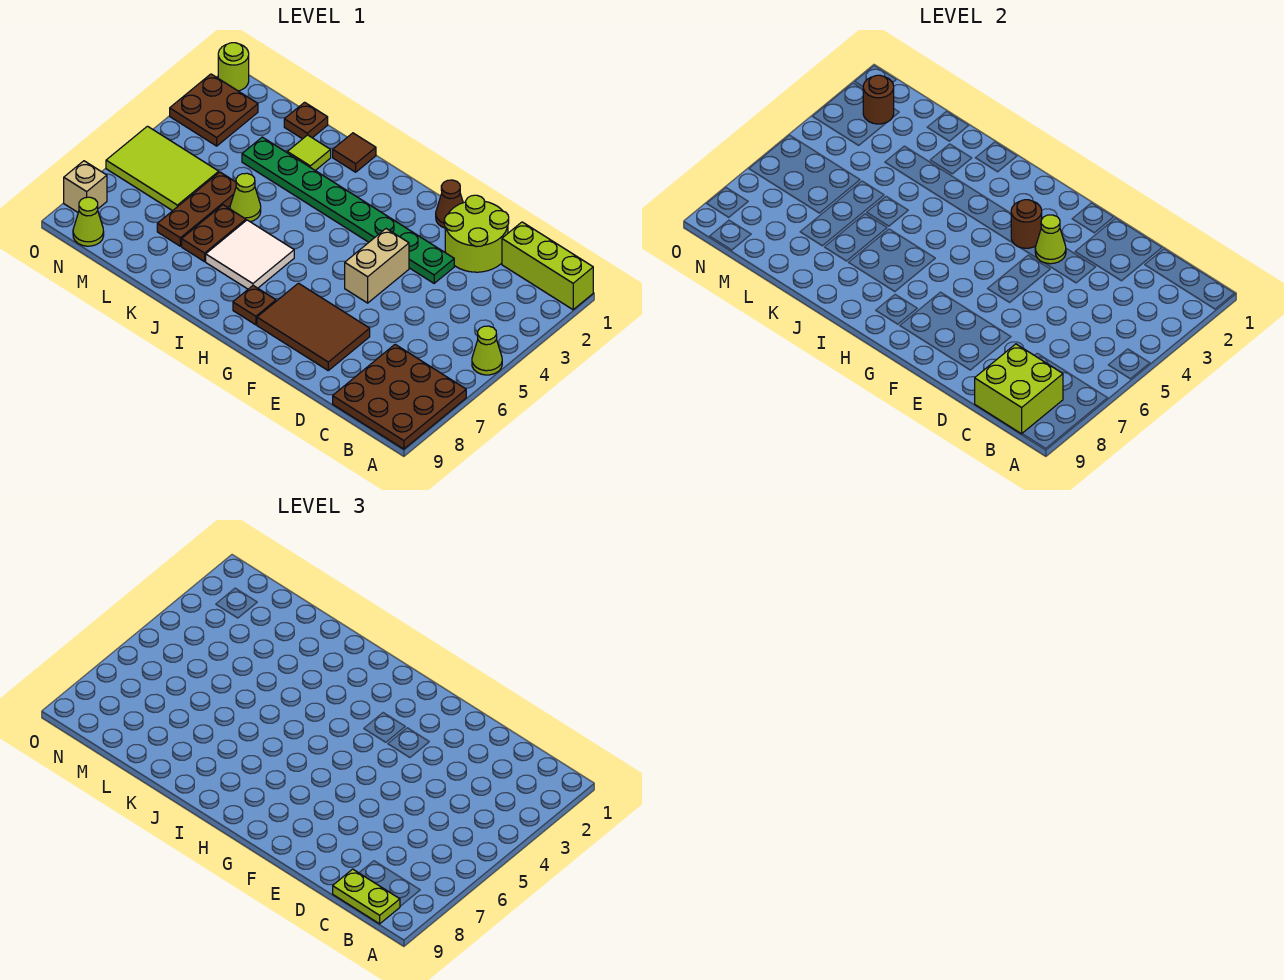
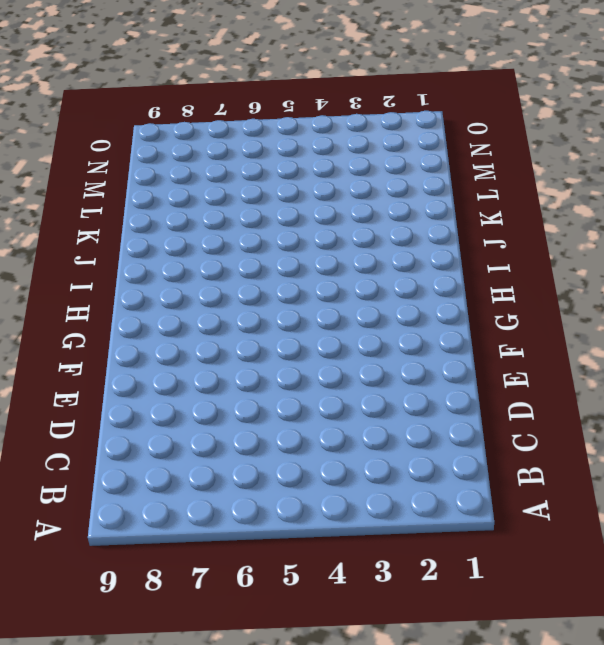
none -> lime brick A1:C1 level 1
none -> lime cone A5 level 1
none -> brown plate A7:C9 level 1

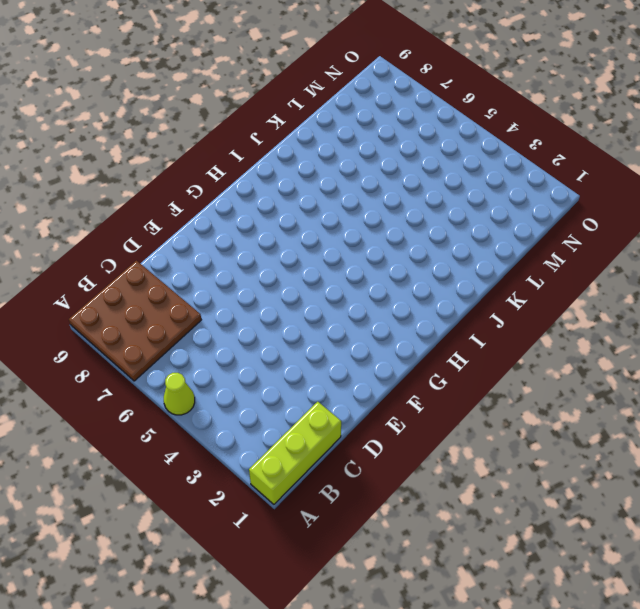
none -> lime round brick D1:E2 level 1
none -> green plate E3:L3 level 1
none -> brown tile E7:G8 level 1

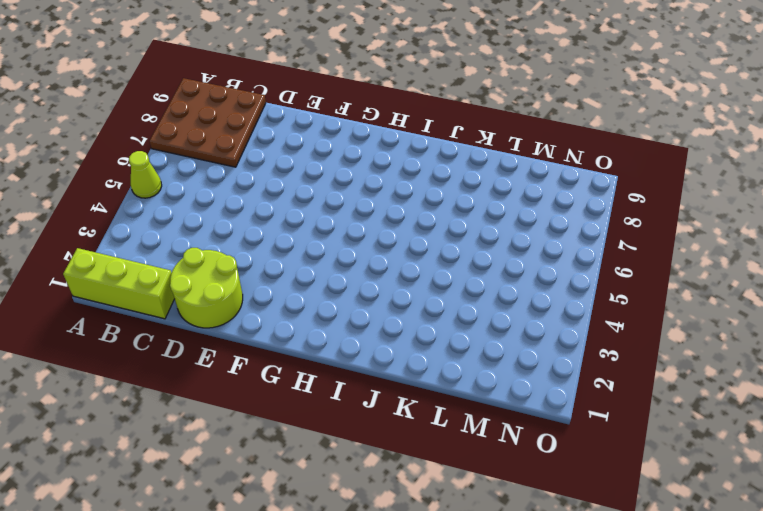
none -> green plate E3:L3 level 1
none -> brown tile E7:G8 level 1
none -> brown cone F1 level 1

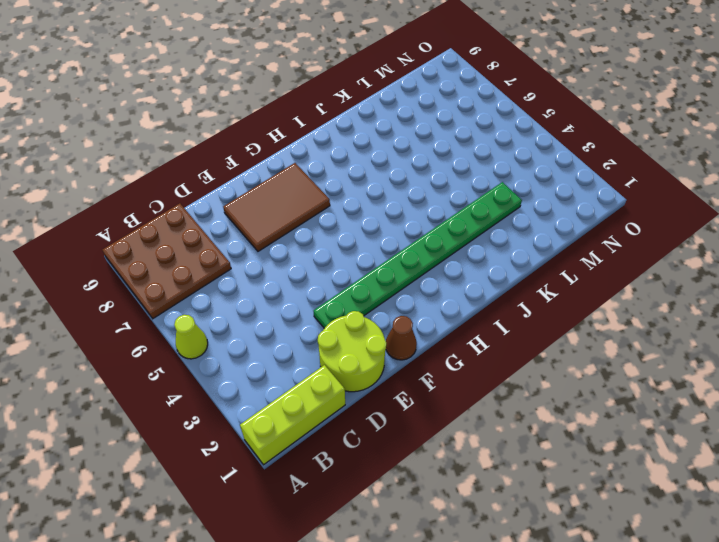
none -> tan brick F4:F5 level 1
none -> brown plate H8 level 1
none -> white tile I6:J7 level 1

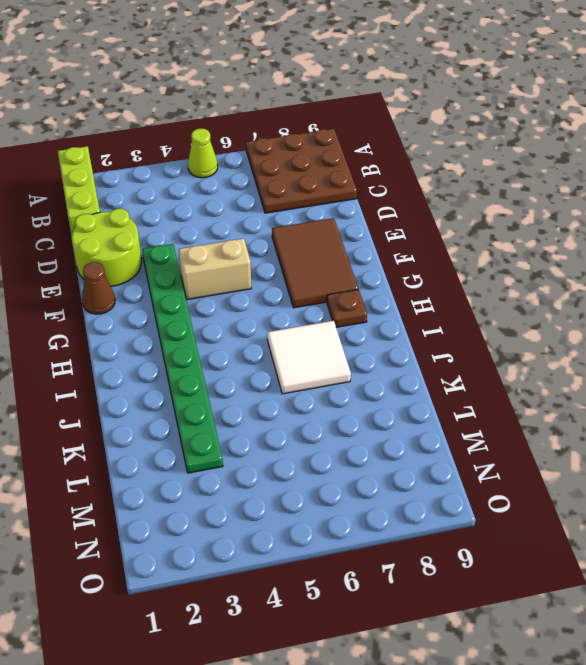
none -> brown tile J1 level 1
none -> lime tile K2 level 1
none -> lime cone K5 level 1

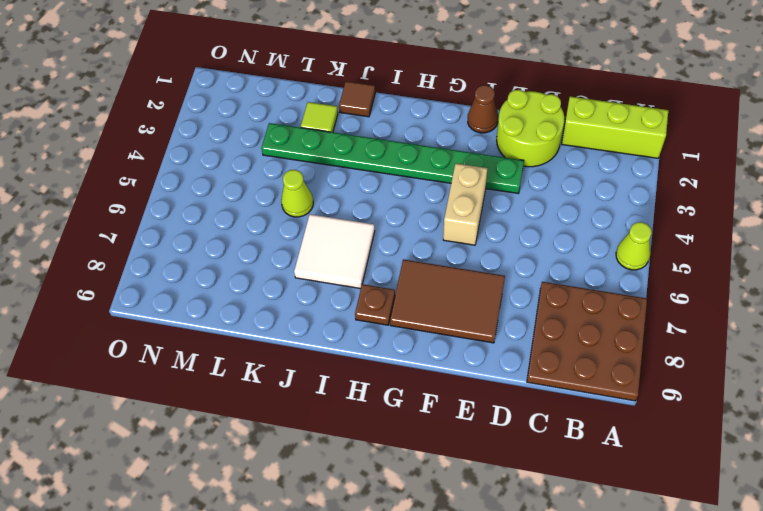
none -> brown plate K6:K7 level 1
none -> brown plate L1 level 1
none -> brown plate L5:L7 level 1

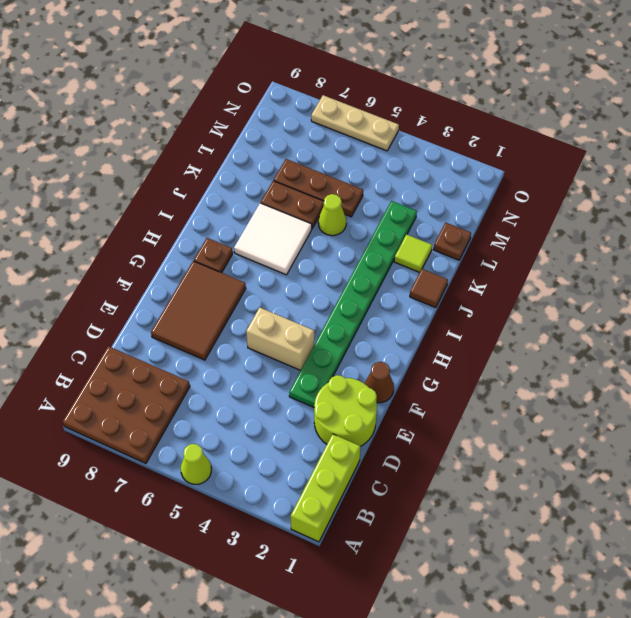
tan plate O5:O7 level 1 -> lime tile M5:O6 level 1
none -> brown plate N2:O3 level 1
none -> lime cone N9 level 1
none -> lime round brick O1 level 1

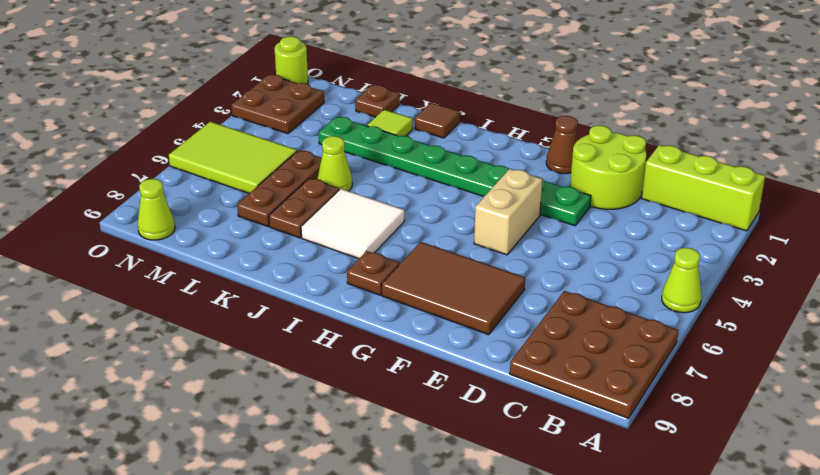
none -> tan brick O8 level 1
none -> lime brick B8:C9 level 2
none -> lime cone F3 level 2

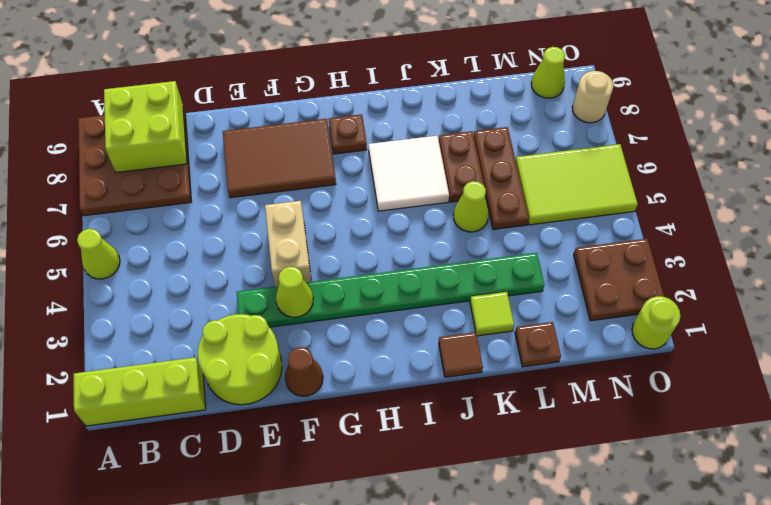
tan round brick O8 level 1 -> tan brick O8 level 1
none -> brown round brick G3 level 2
none -> brown round brick N2 level 2
none -> lime plate B9:C9 level 3

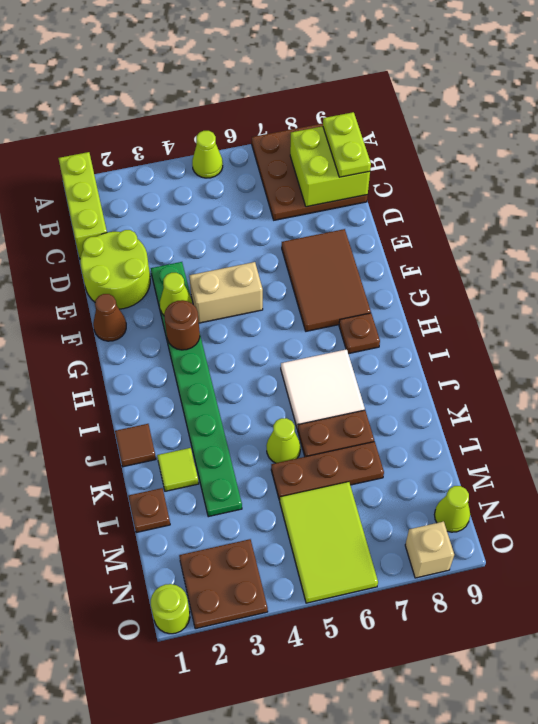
none -> brown round brick N2 level 2

